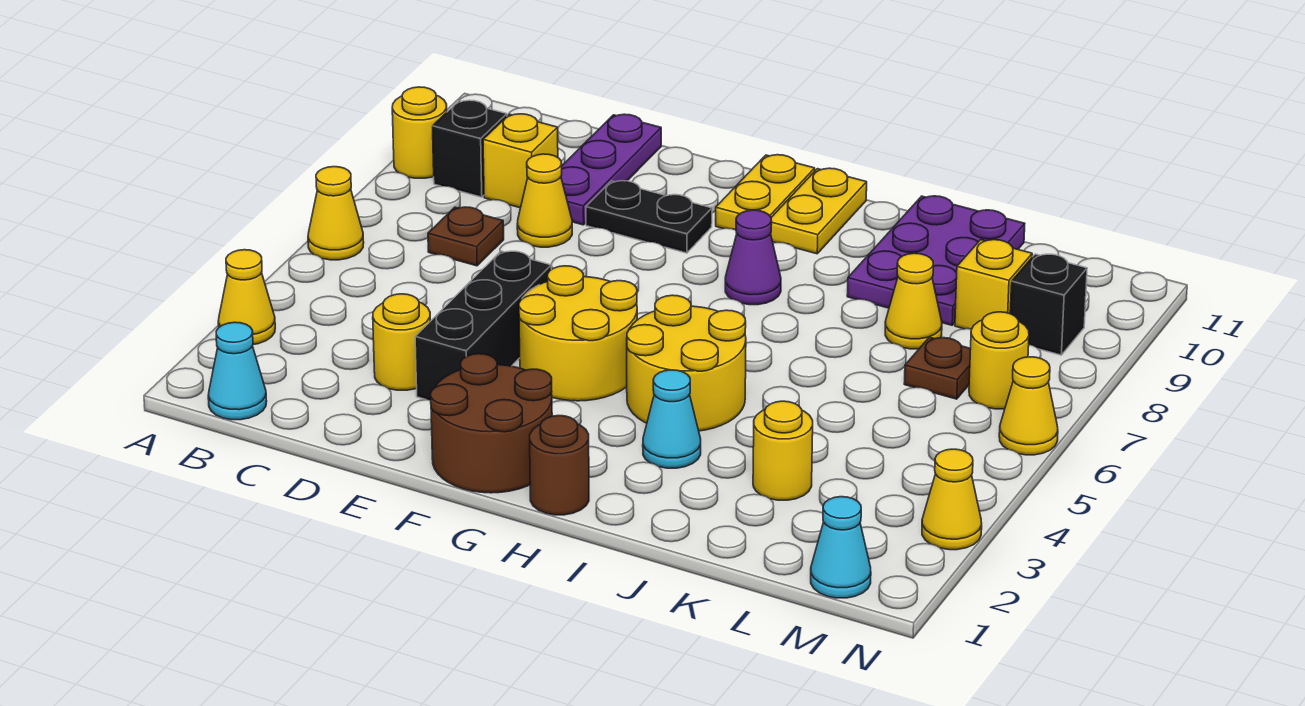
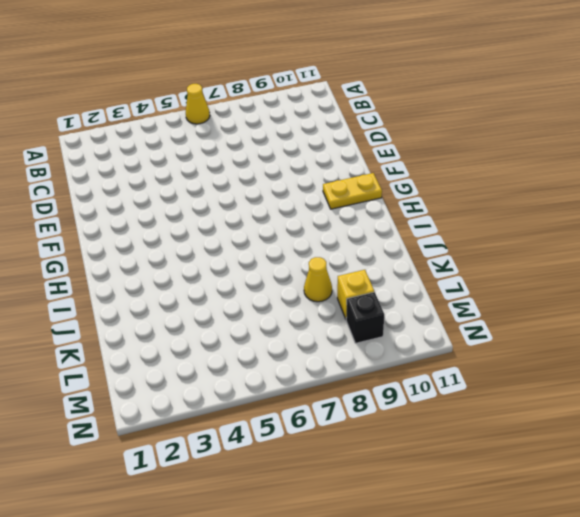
none -> yellow cone A3 level 1
none -> yellow round brick A9 level 1
none -> cyan cone B1 level 1
none -> black brick B9 level 1

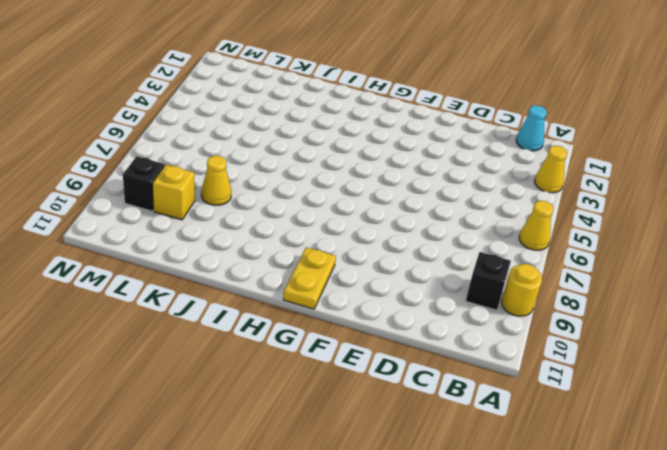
none -> brown plate C7 level 1
none -> yellow brick C9 level 1
none -> yellow round brick D3 level 1
none -> yellow cone D8 level 1

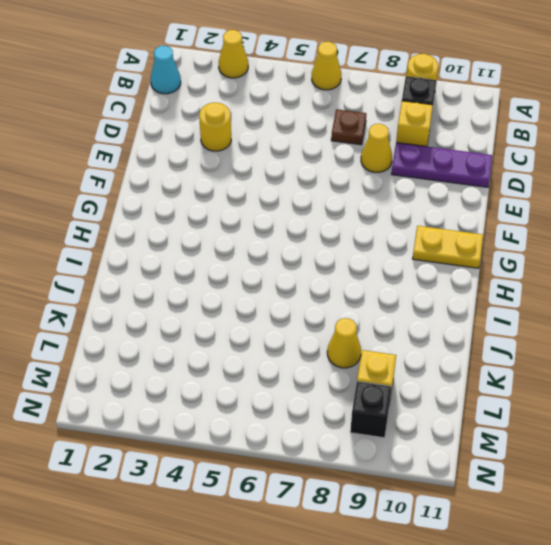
none -> black brick E3:E5 level 1
none -> black plate E9:F9 level 1
none -> brown round brick F1:G2 level 1
none -> yellow round brick F4:G5 level 1

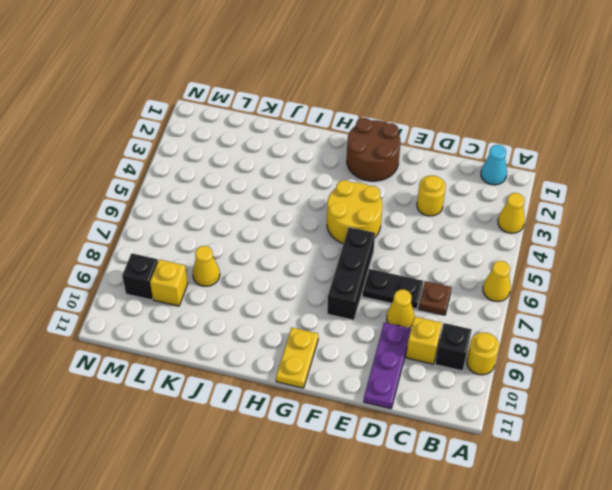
black plate D7:E7 level 1 -> black plate E9:F9 level 1
black brick F6:F8 level 1 -> black brick E3:E5 level 1
none -> brown round brick H1 level 1
none -> yellow round brick H4:I5 level 1
none -> purple cone H8 level 1
none -> yellow plate H10:H11 level 1

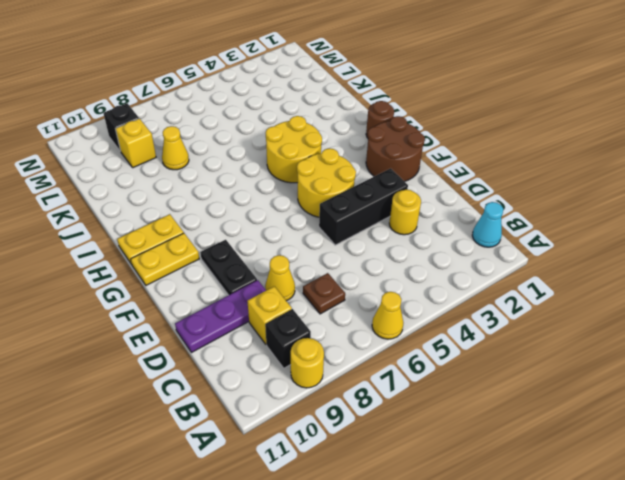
none -> yellow cone A3 level 1
none -> purple cone H8 level 1
none -> cyan cone I3 level 1
none -> purple plate J9:K11 level 1

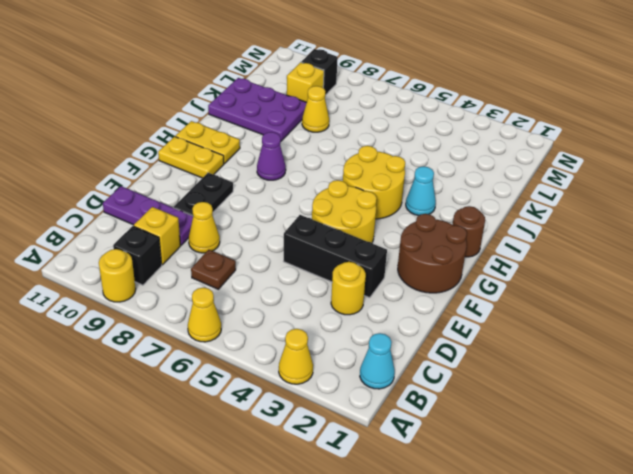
none -> yellow round brick K3 level 1
none -> brown plate L7 level 1
none -> cyan cone M1 level 1
none -> yellow round brick M7 level 1

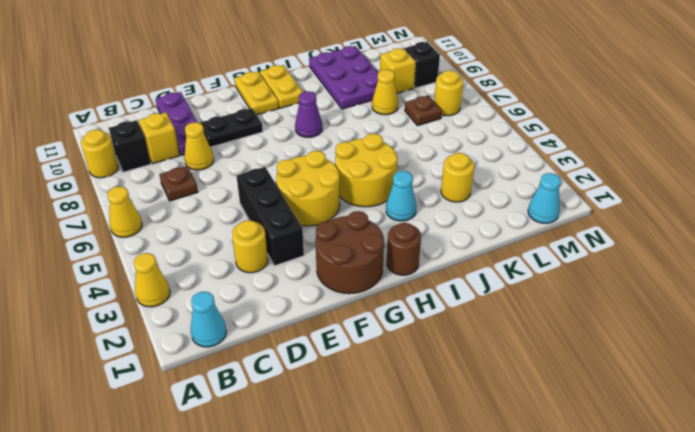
none -> yellow cone N3 level 1
none -> yellow cone N6 level 1

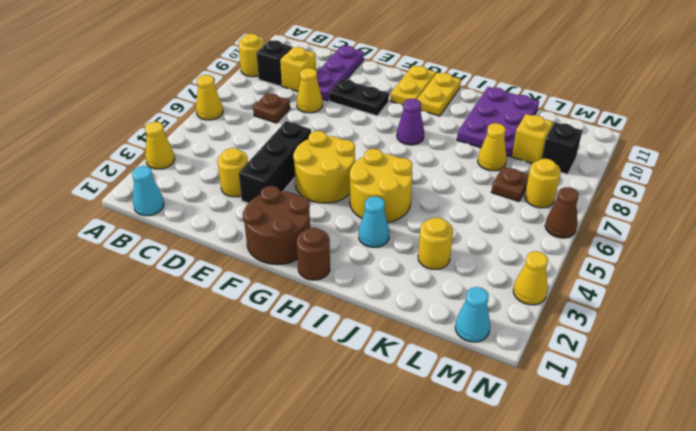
brown cone N6 level 1 -> yellow cone N6 level 1

